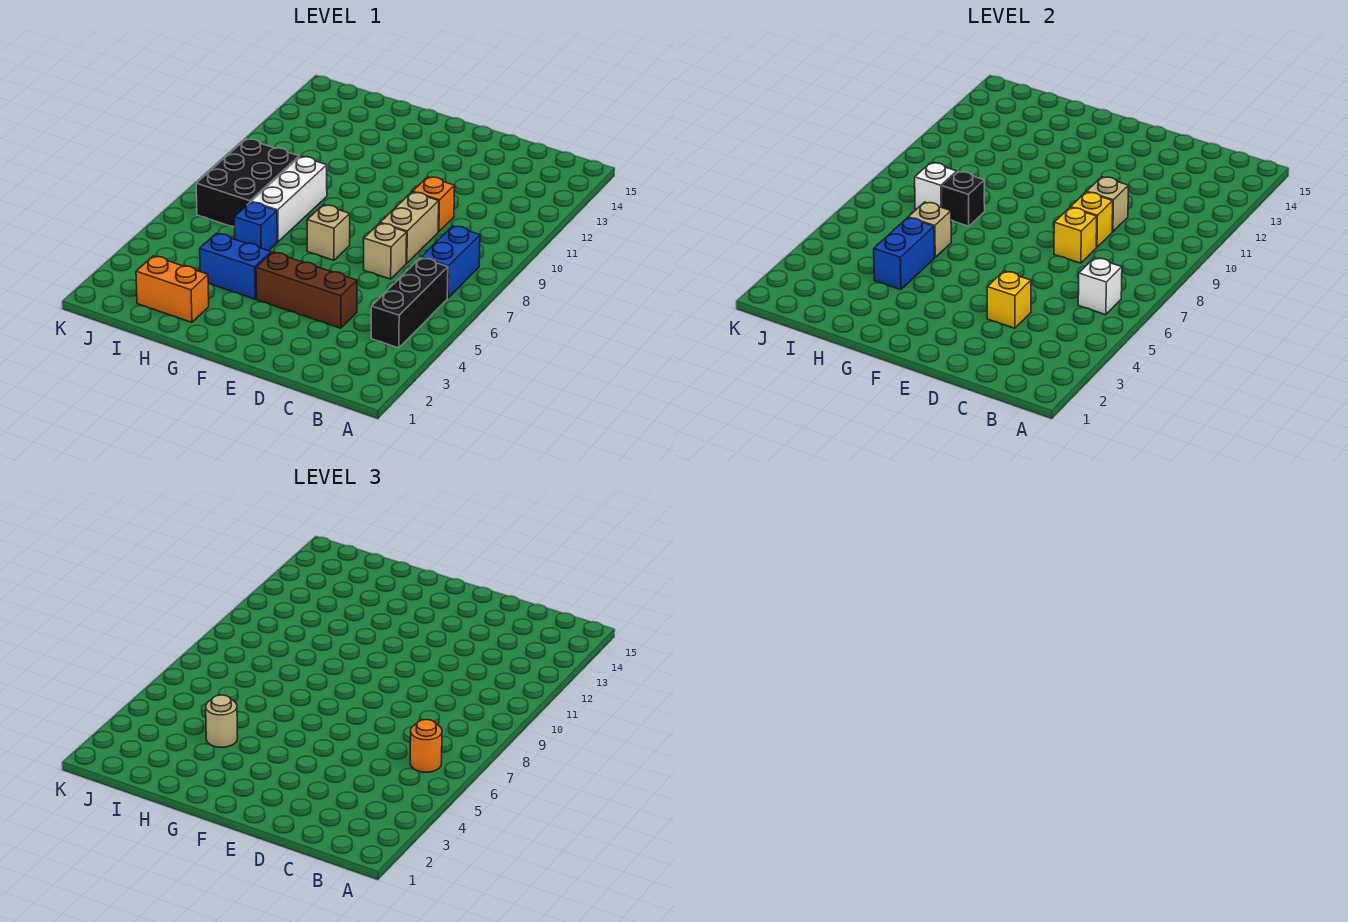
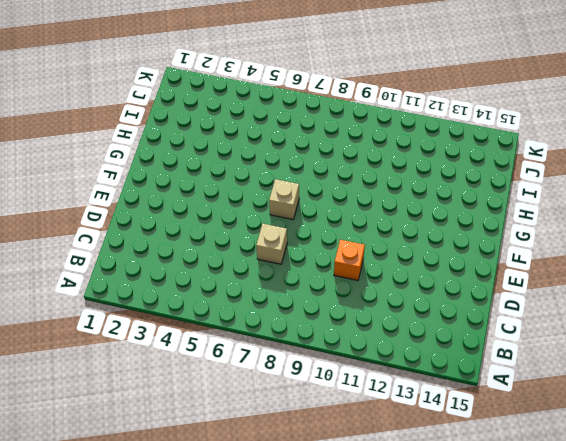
none -> black brick B4:B6 level 1
none -> blue brick B7:B8 level 1
none -> brown brick D4:F4 level 1

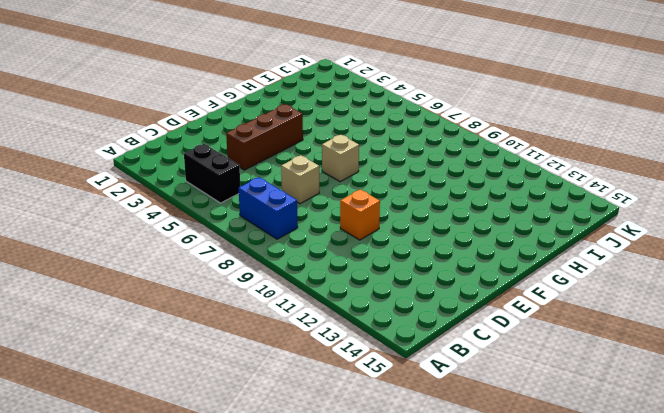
black brick B4:B5 level 1 -> black brick B4:B6 level 1
none -> tan brick D8:D9 level 1
none -> blue brick G4:H4 level 1
none -> orange brick H2:I2 level 1

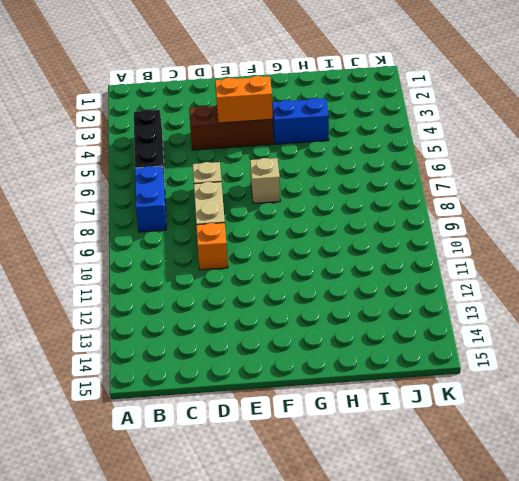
orange brick E4:F4 level 2 -> orange brick H2:I2 level 1
none -> blue brick H6 level 1
none -> white brick H7:H9 level 1
none -> black brick I7:J9 level 1

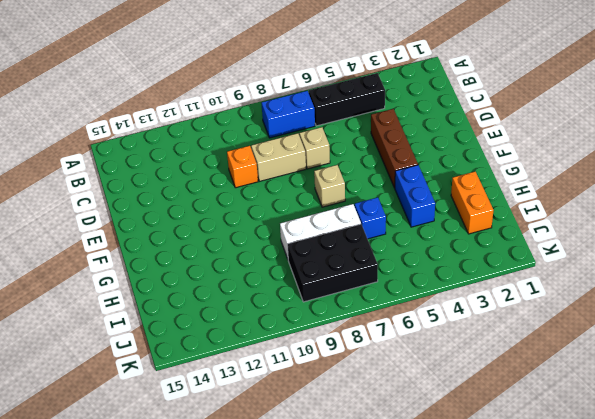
none -> white brick B6 level 2
none -> yellow brick D4 level 2
none -> yellow brick D8 level 2

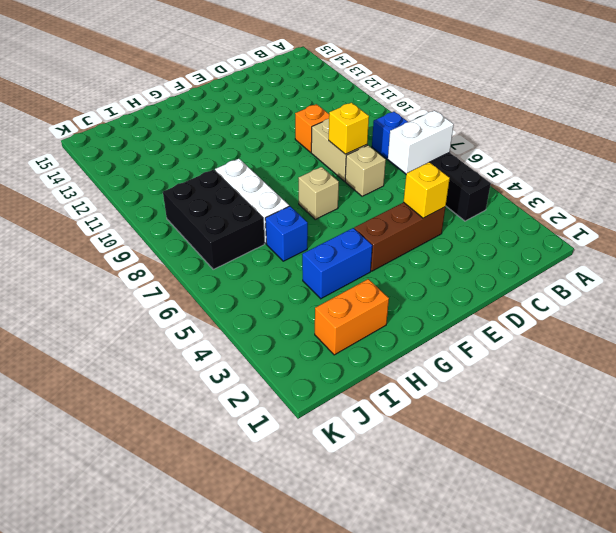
white brick B6:C6 level 2 -> white brick B6 level 2
none -> yellow brick D9 level 2
none -> tan brick D10 level 2
none -> blue brick H4:H5 level 2

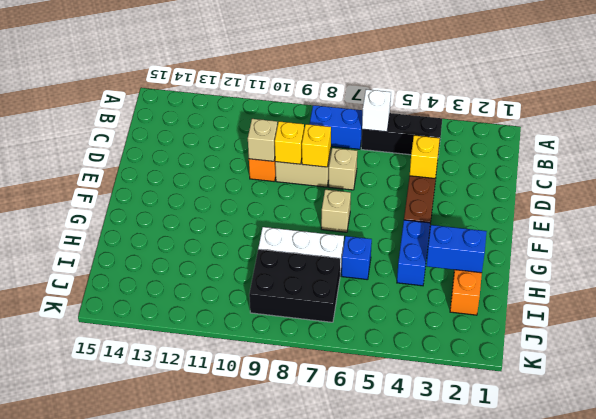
blue brick H2:H3 level 2 -> blue brick H4:H5 level 2
none -> tan brick H6 level 2
none -> black brick H8 level 2
none -> white brick I8 level 2

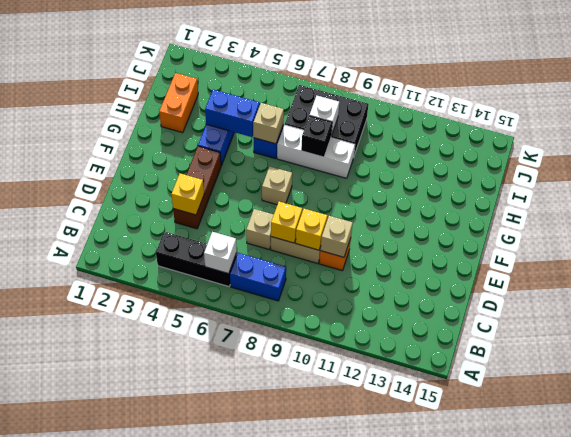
none -> orange round brick B6 level 3
none -> tan round brick H4 level 3

